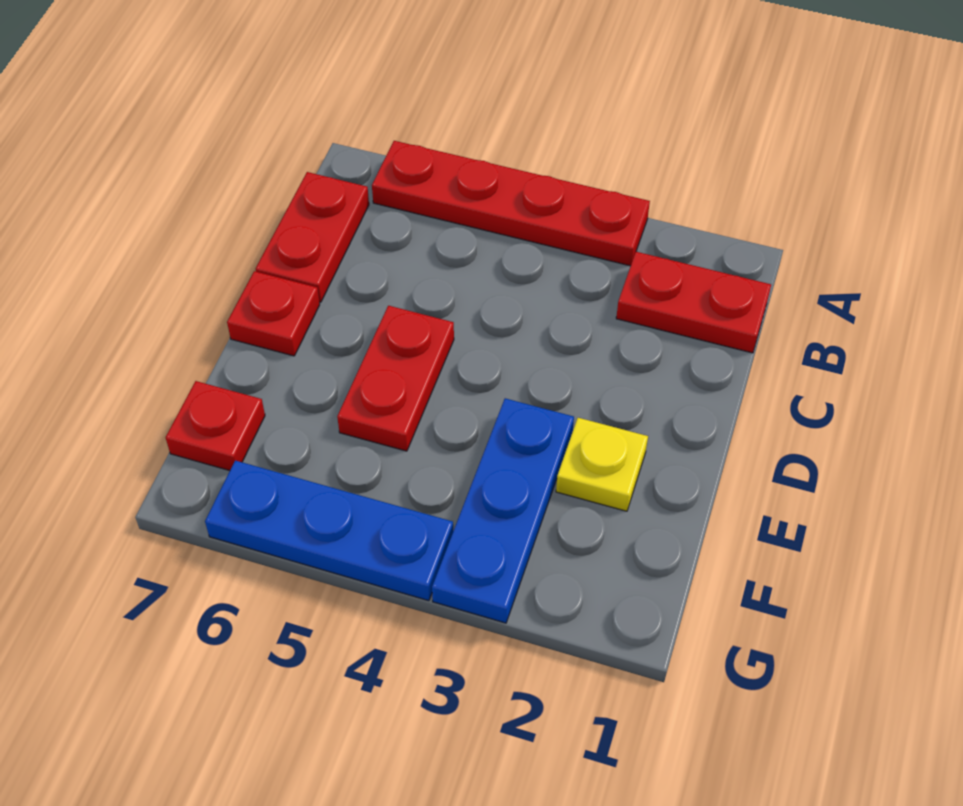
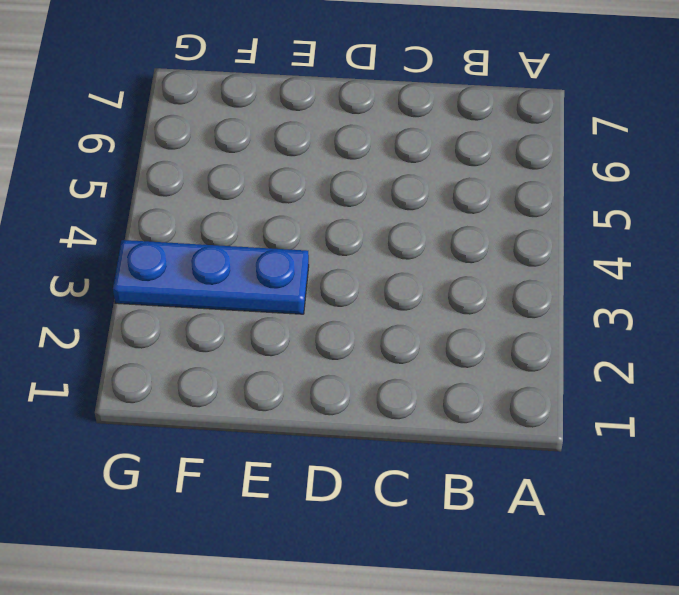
none -> red plate A3:A6 level 1
none -> red plate B1:B2 level 1

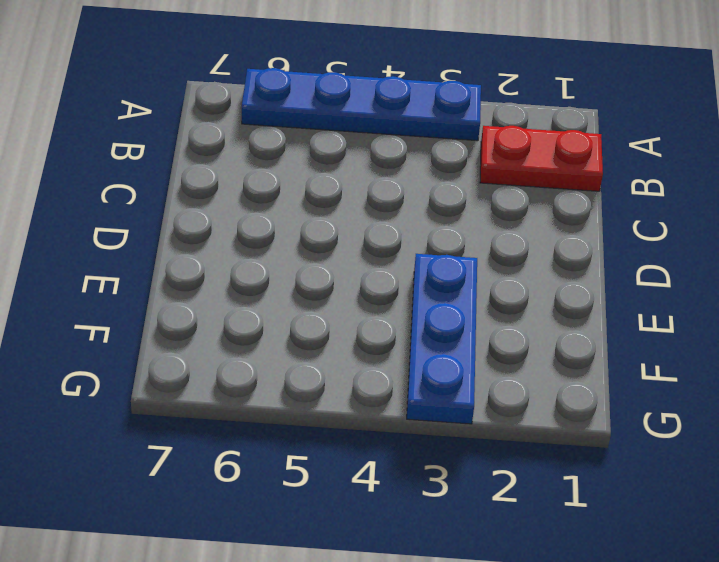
blue plate A3:A6 level 1 -> red plate A3:A6 level 1
none -> red plate B7:C7 level 1
none -> red plate D5:E5 level 1

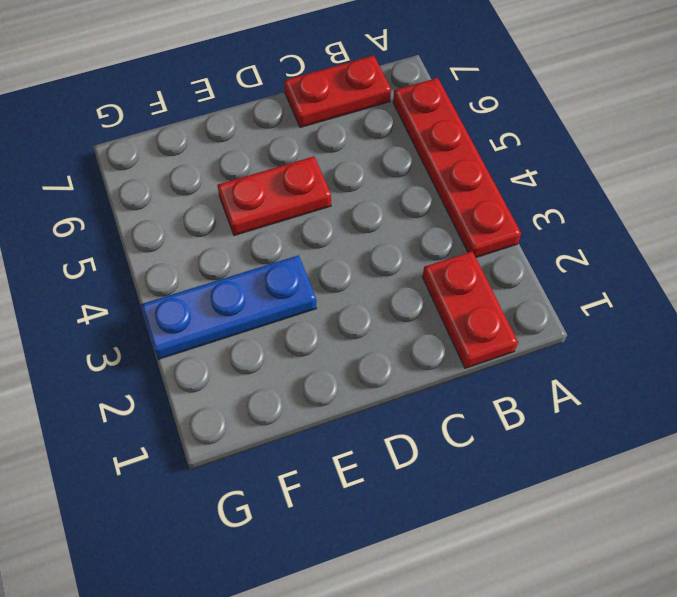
none -> red plate D7 level 1
none -> yellow plate E2 level 1

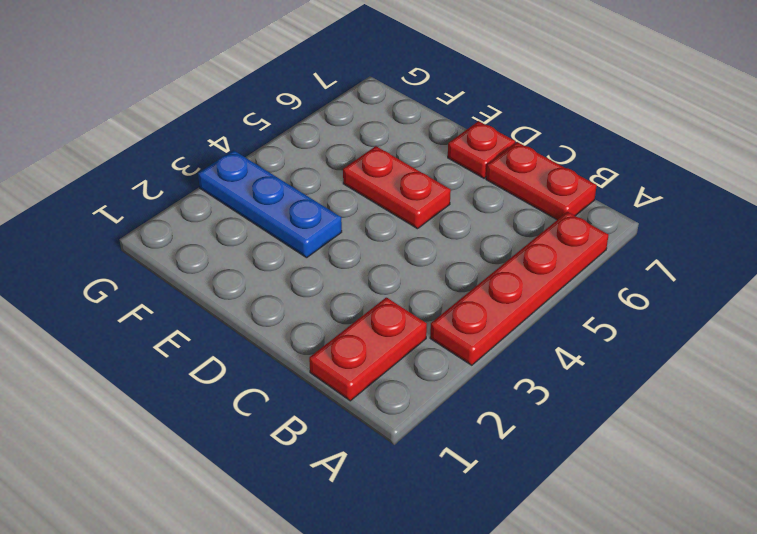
none -> yellow plate E2 level 1
none -> red plate F7 level 1

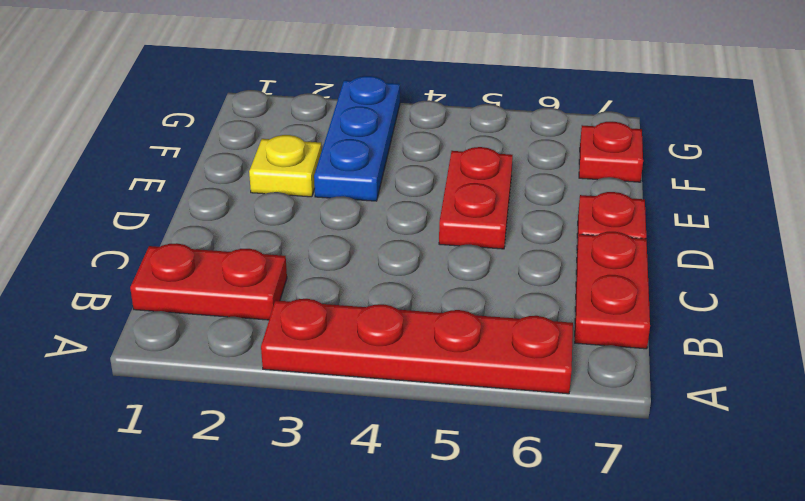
none -> blue plate G4:G6 level 1

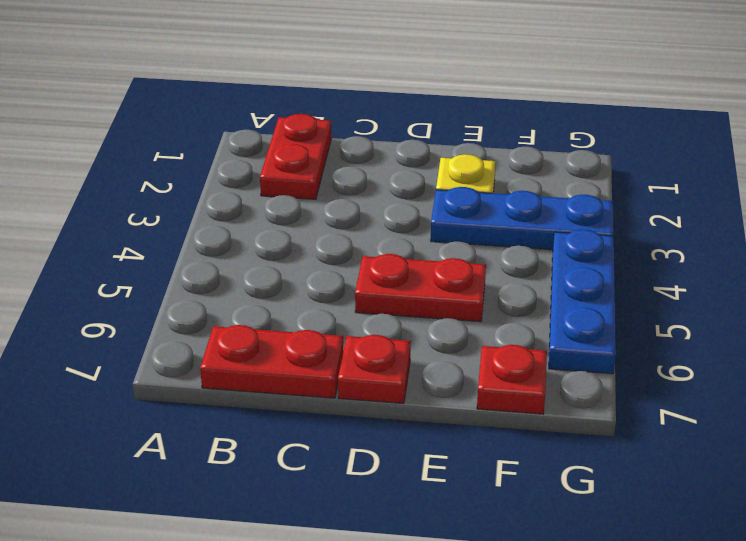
none -> red plate A3:A6 level 1

